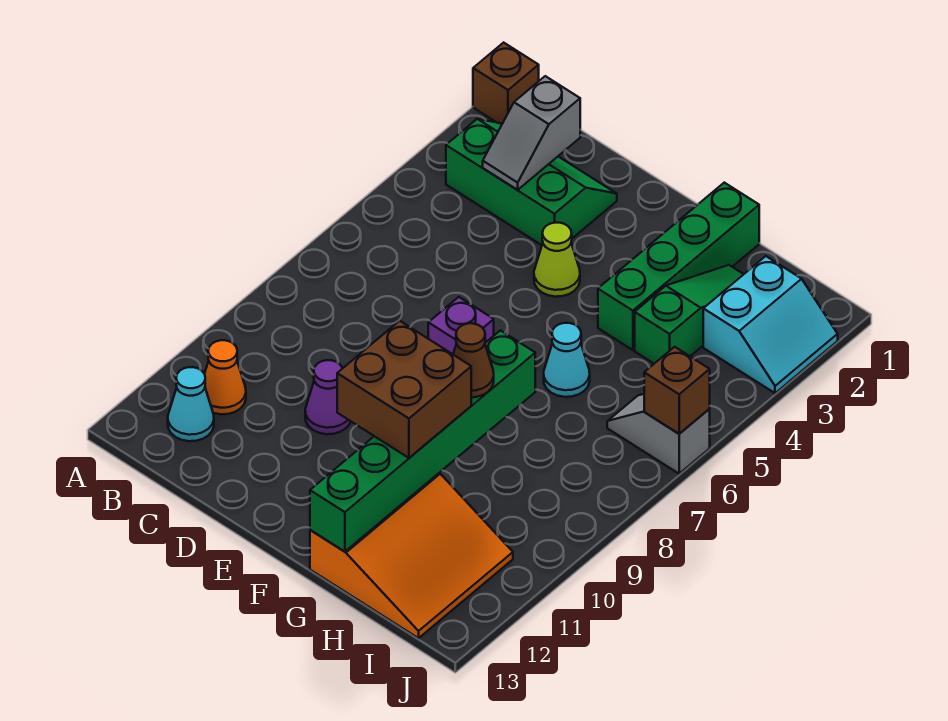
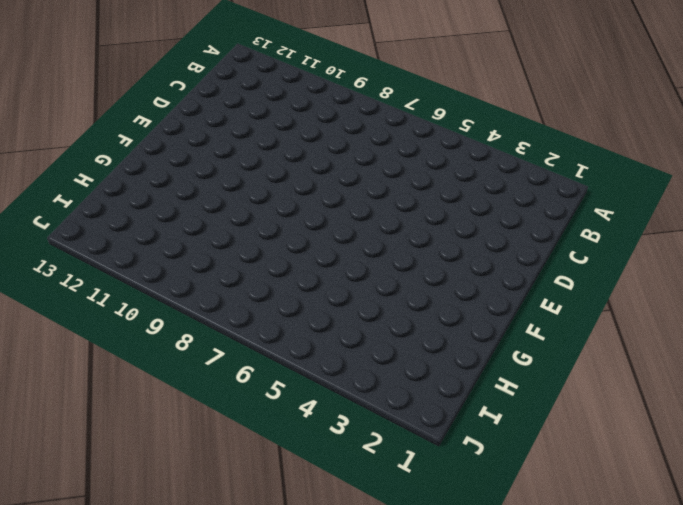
none -> brown brick A1 level 1
none -> green slope B2:D3 level 1 top 3
none -> orange cone B11 level 1

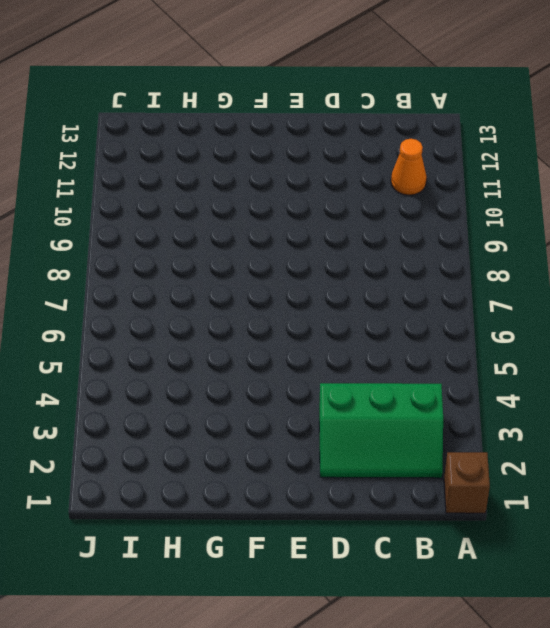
none -> cyan cone B12 level 1
none -> purple cone D10 level 1
none -> lime cone E4 level 1

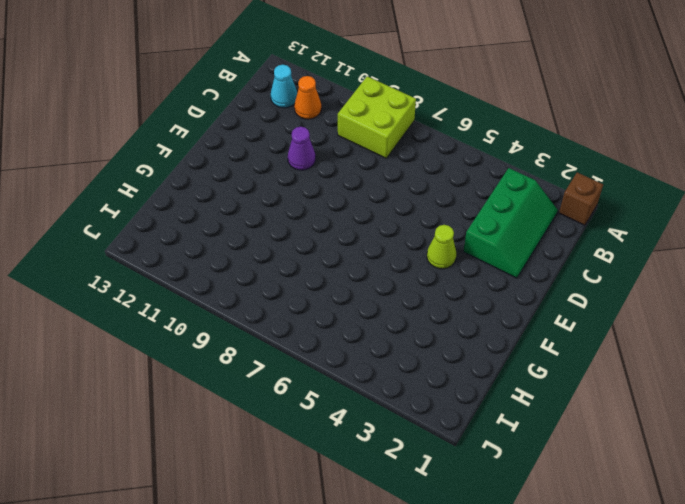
lime brick A8:B9 level 1 -> none
none -> purple brick E7 level 1
none -> green brick G1:G4 level 1
none -> cyan cone G6 level 1

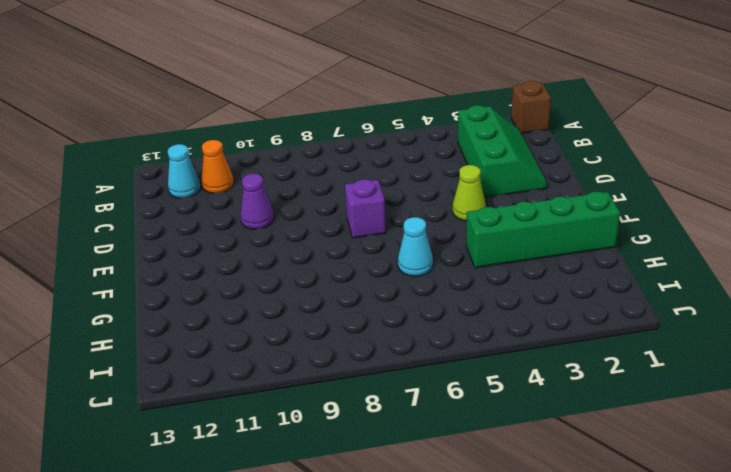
none -> orange slope G11:I13 level 1 top G
none -> green slope H2:H4 level 1 top 4
none -> cyan slope I2:J3 level 1 top I

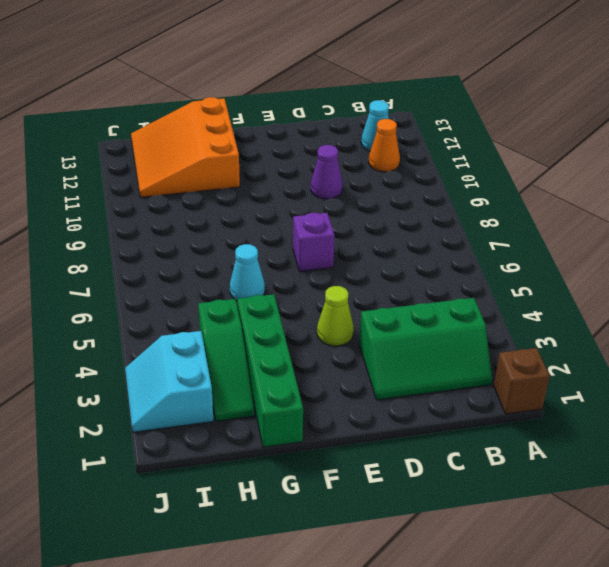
none -> grey slope I6:J6 level 1 top J
none -> grey slope C2:C3 level 2 top 2
none -> green brick G8:G13 level 2

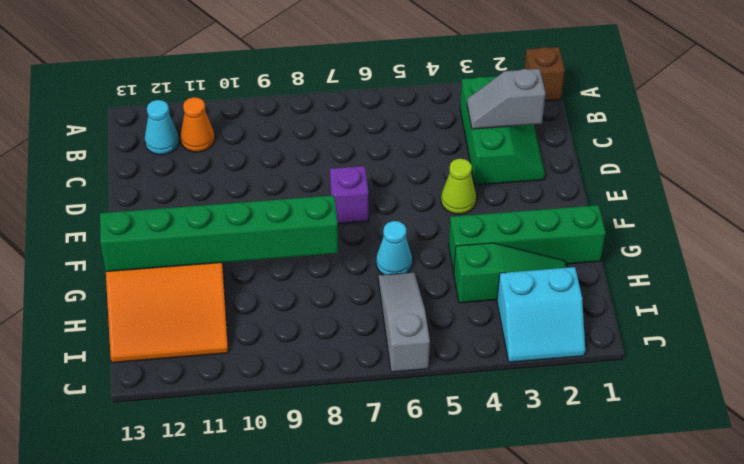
grey slope H6:J6 level 1 top J -> grey slope I6:J6 level 1 top J
none -> purple cone D10 level 1
none -> brown brick J6 level 2
none -> brown brick F10:G11 level 3

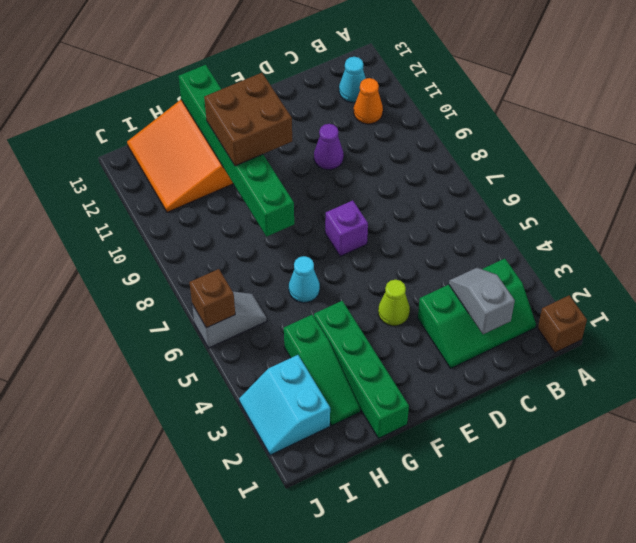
none -> brown cone G9 level 3

